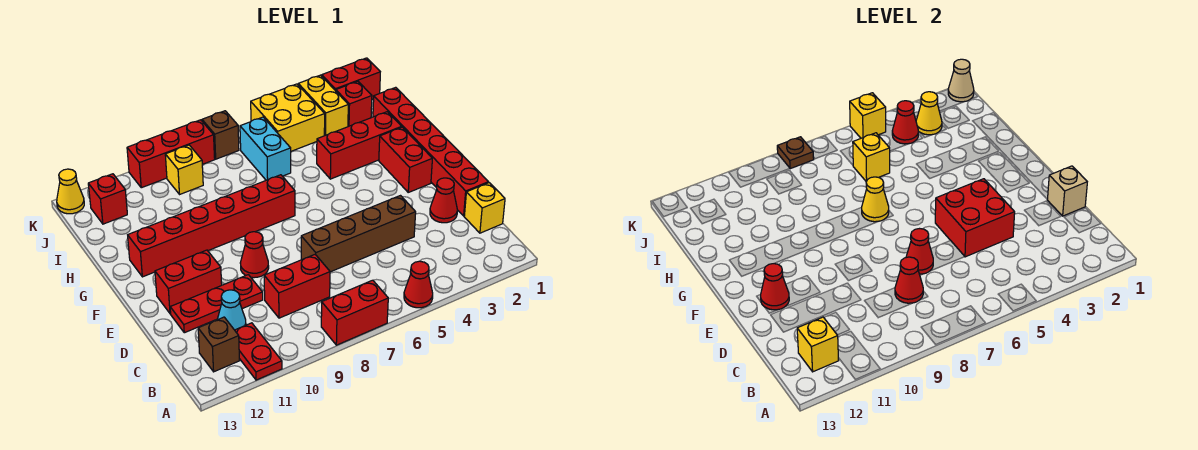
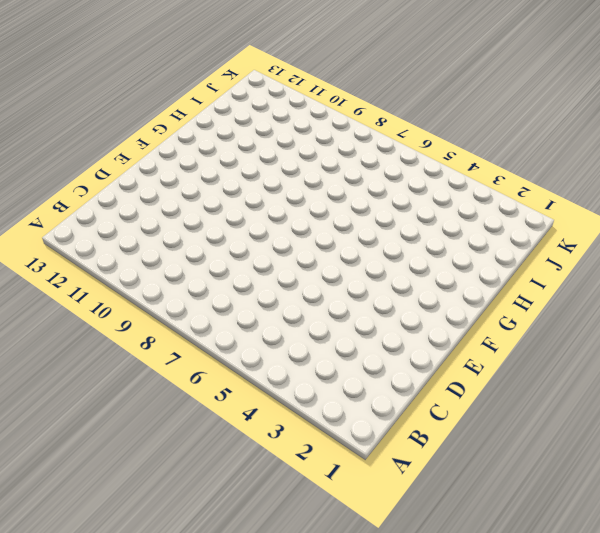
none -> red cone A5 level 1
none -> red brick A7:A8 level 1
none -> red plate A11:B11 level 1
none -> brown brick B12 level 1

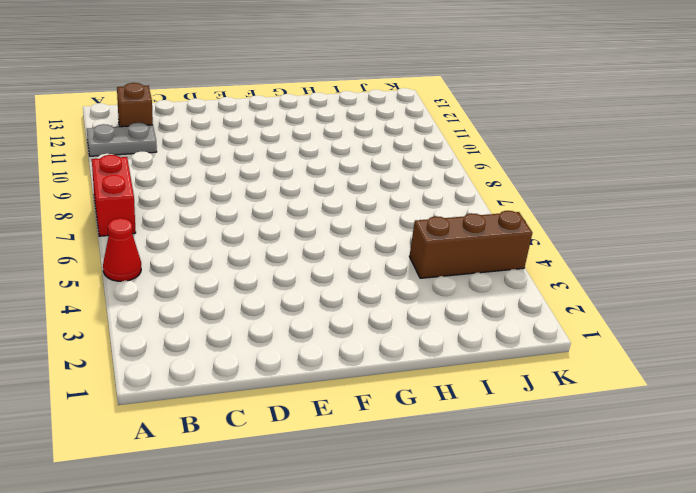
grey plate A11:B11 level 1 -> red plate A11:B11 level 1
brown brick I4:K4 level 1 -> yellow brick J4:K5 level 1
none -> yellow brick C1 level 1
none -> red brick C8:C9 level 1
none -> cyan cone C11 level 1
none -> red brick D1:I1 level 1

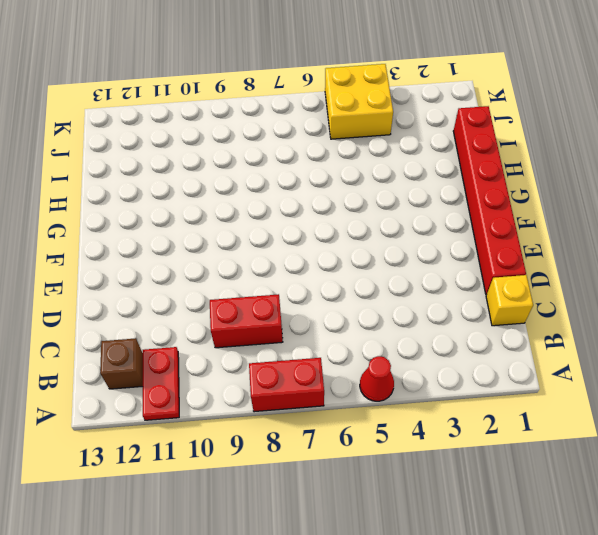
none -> cyan cone C11 level 1
none -> red cone D2 level 1
none -> brown brick D4:D7 level 1
none -> red plate D10:D12 level 1

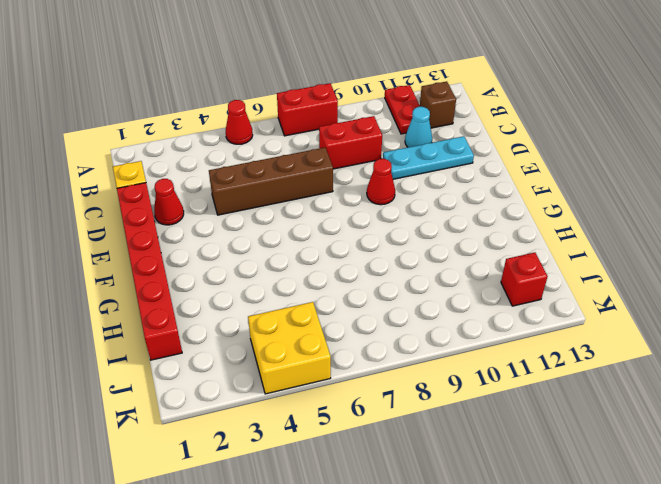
cyan plate D10:D12 level 1 -> red plate D10:D12 level 1
none -> red brick E11:E12 level 1
none -> red brick F2:G2 level 1
none -> red brick G7:G12 level 1
none -> red brick H2:H4 level 1

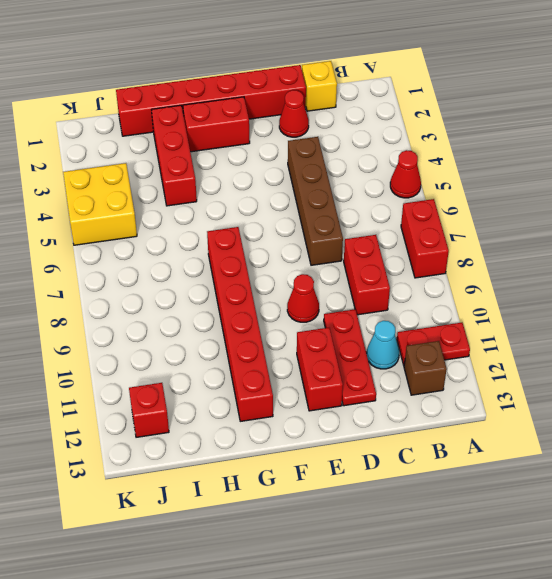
none -> cyan brick I6:J6 level 1
none -> red brick J2 level 1
none -> yellow brick J3:K3 level 1
none -> yellow brick J9 level 1

